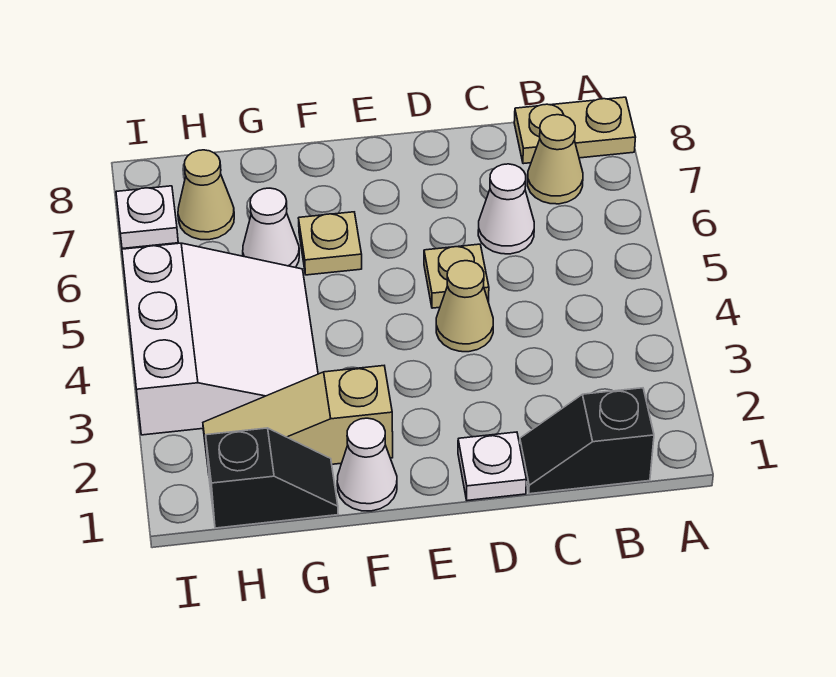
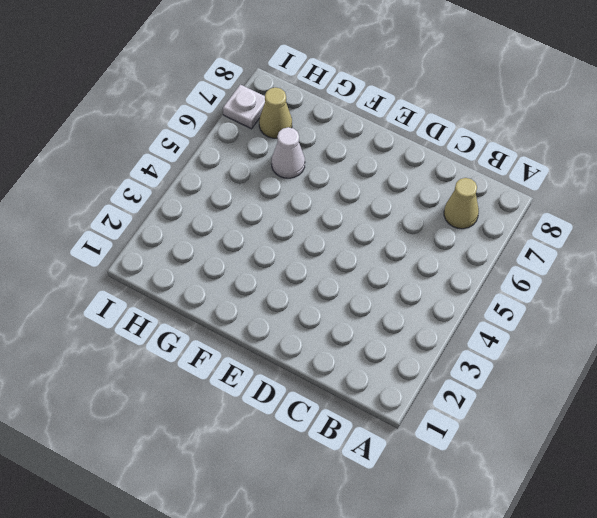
none -> tan plate A8:B8 level 1
none -> black slope B1:C1 level 1 top B
none -> white cone C6 level 1

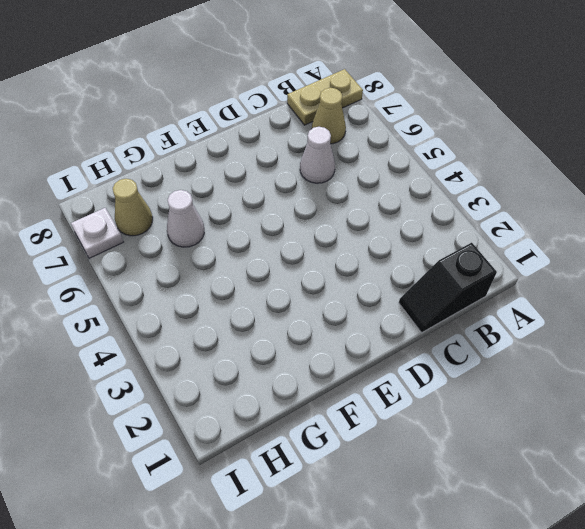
none -> white plate D1 level 1
none -> tan cone D4 level 1
none -> tan plate D5 level 1

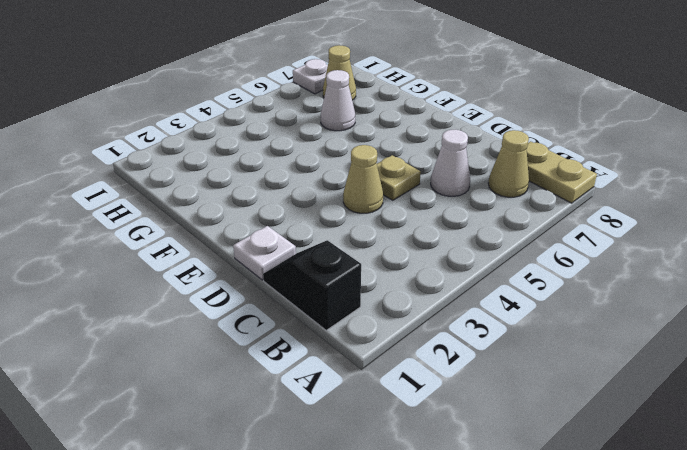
none -> white cone F1 level 1
none -> tan slope F2:H2 level 1 top F
none -> tan plate F6 level 1

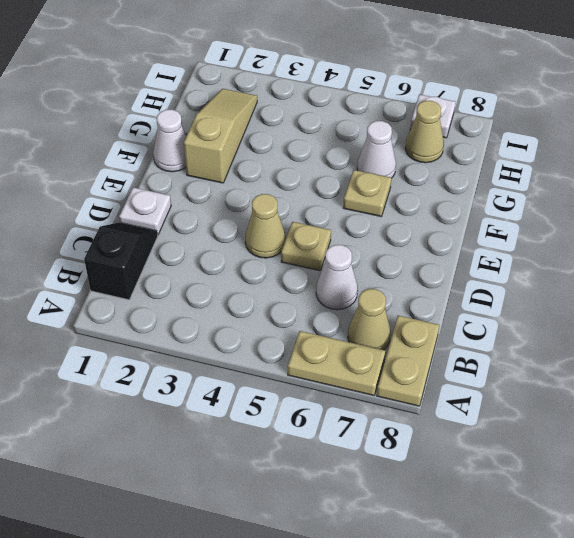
tan plate A6:A7 level 1 -> none
none -> black slope G1:H1 level 1 top H
none -> white slope G3:I5 level 1 top I

